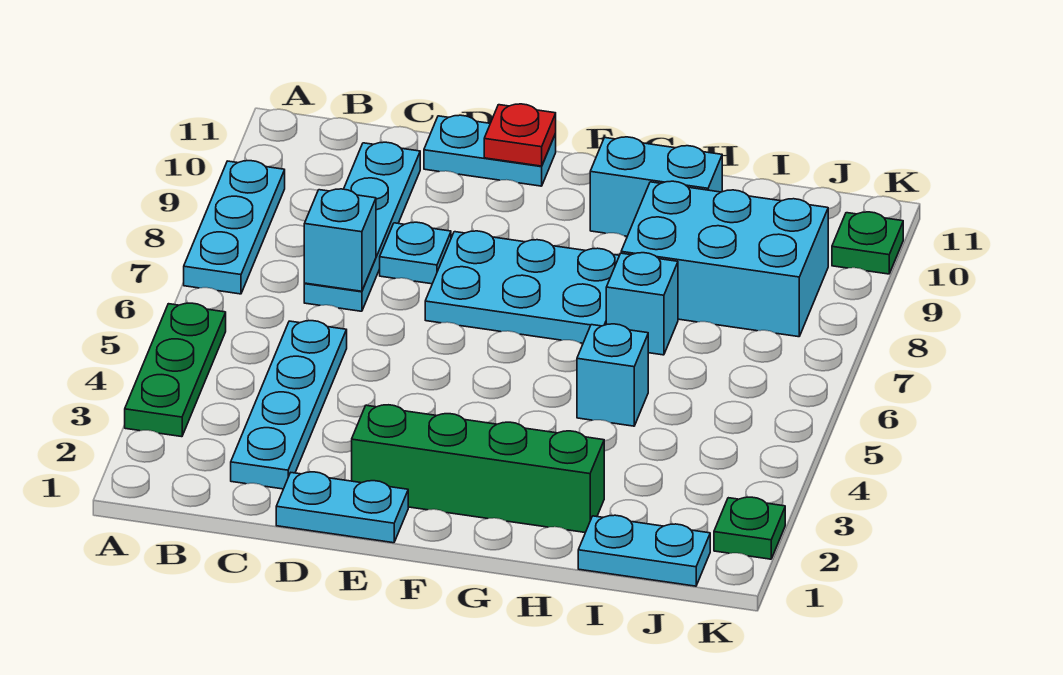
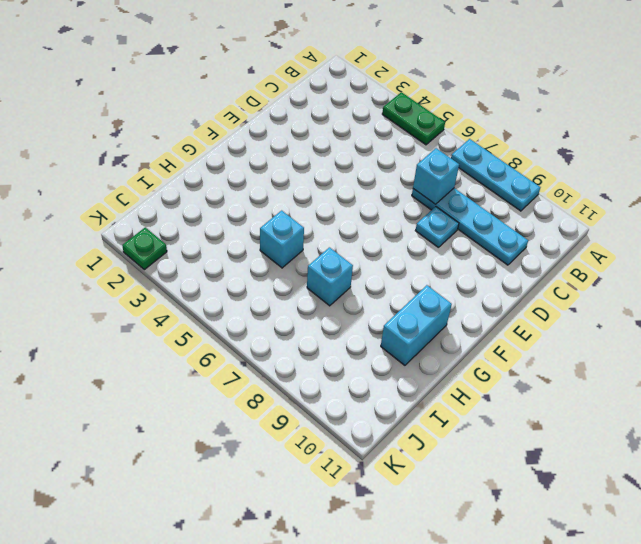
green plate A4:A5 level 1 -> green plate A3:A5 level 1
none -> cyan plate C2:C5 level 1
none -> cyan plate D1:E1 level 1
none -> cyan plate D11:E11 level 1

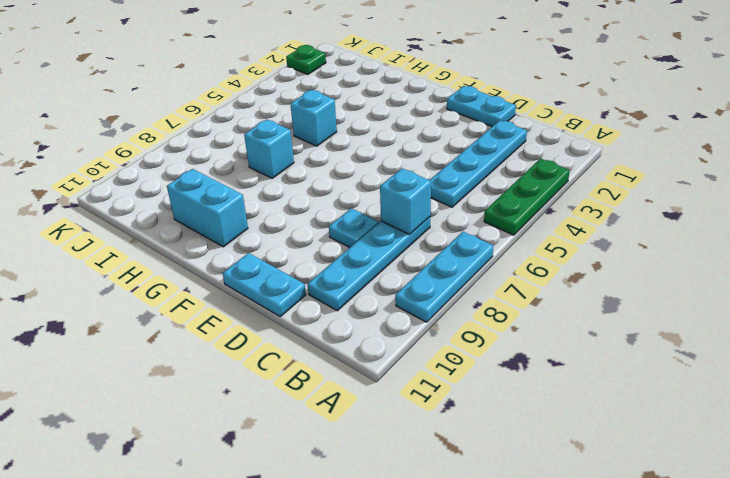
none -> green brick E2:H2 level 1
none -> cyan plate E7:G8 level 1
none -> cyan brick H8:J9 level 1

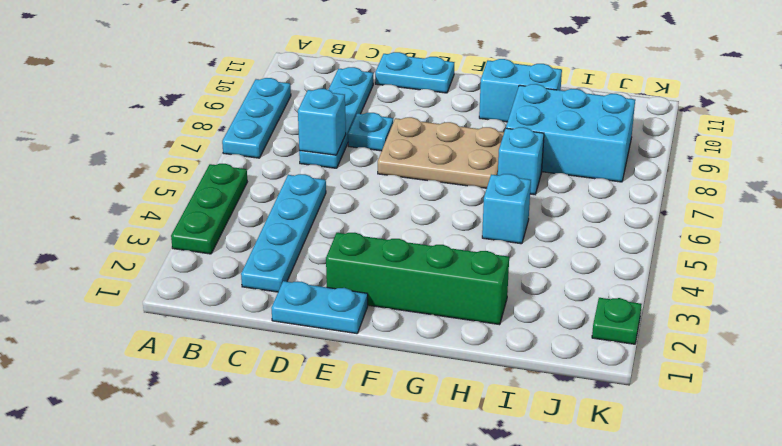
tan plate E7:G8 level 1 -> cyan plate E7:G8 level 1
none -> cyan plate I1:J1 level 1
none -> green plate K10 level 1
none -> red plate E11 level 2

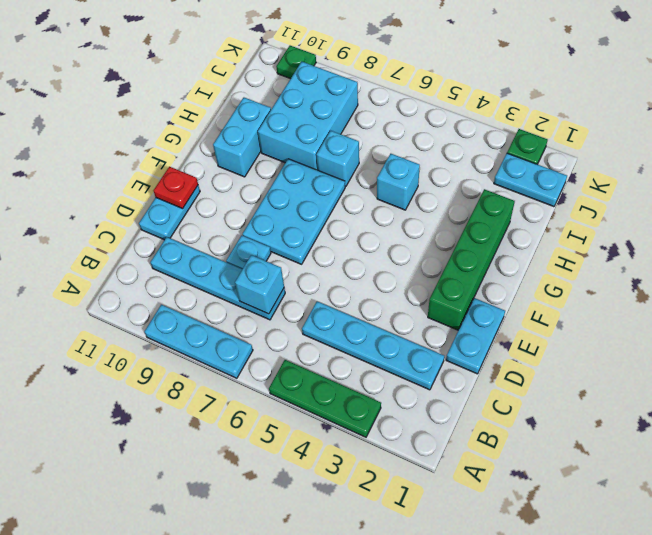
cyan plate J1:J2 level 1 -> cyan plate I1:J1 level 1

